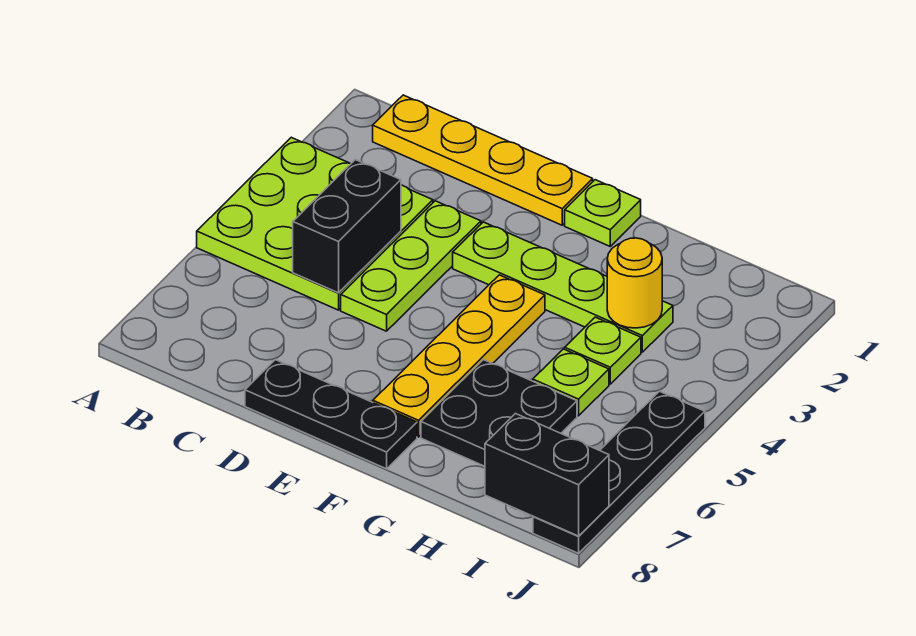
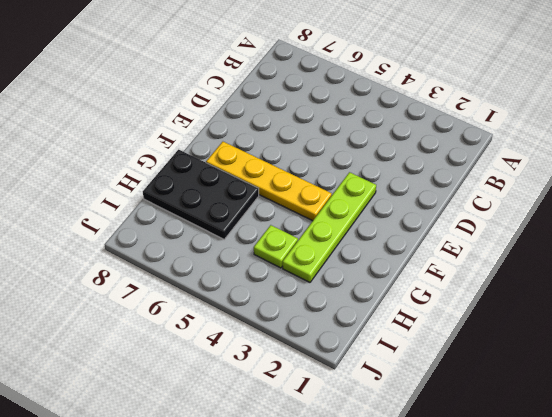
black plate G6:H8 level 1 -> black plate G6:H7 level 1
none -> lime plate A3:C5 level 1
none -> yellow plate B1:E1 level 1
none -> lime plate D3:D5 level 1

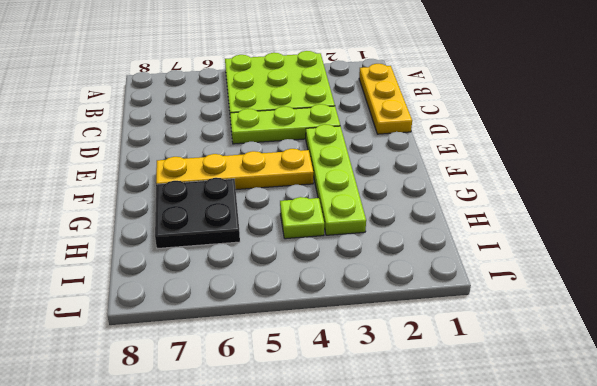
yellow plate B1:D1 level 1 -> yellow plate B1:E1 level 1
none -> black plate D8:F8 level 1
none -> lime plate F1 level 1
none -> lime plate H5 level 1

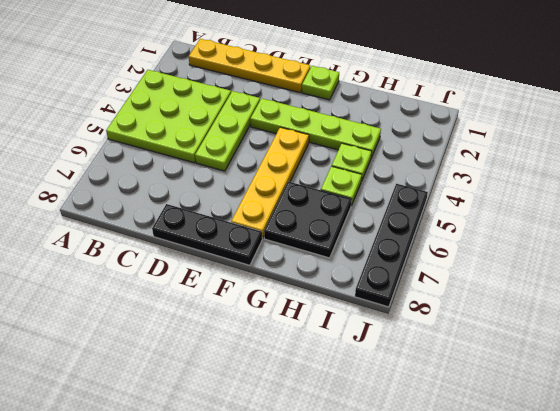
none -> black brick C4:C5 level 2
none -> yellow round brick H3 level 2
none -> black brick I8:J8 level 2

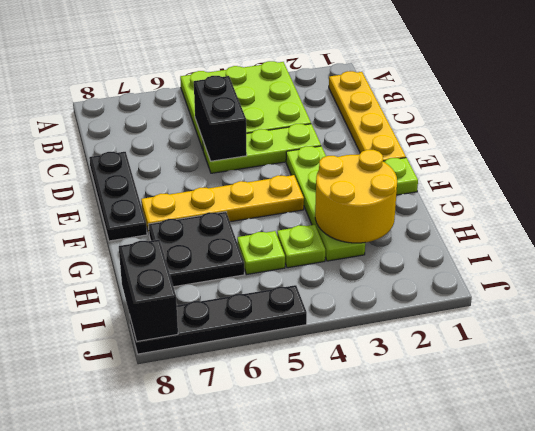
black brick C5:D5 level 2 -> black brick C4:C5 level 2
yellow round brick G2:H3 level 2 -> yellow round brick H3 level 2

